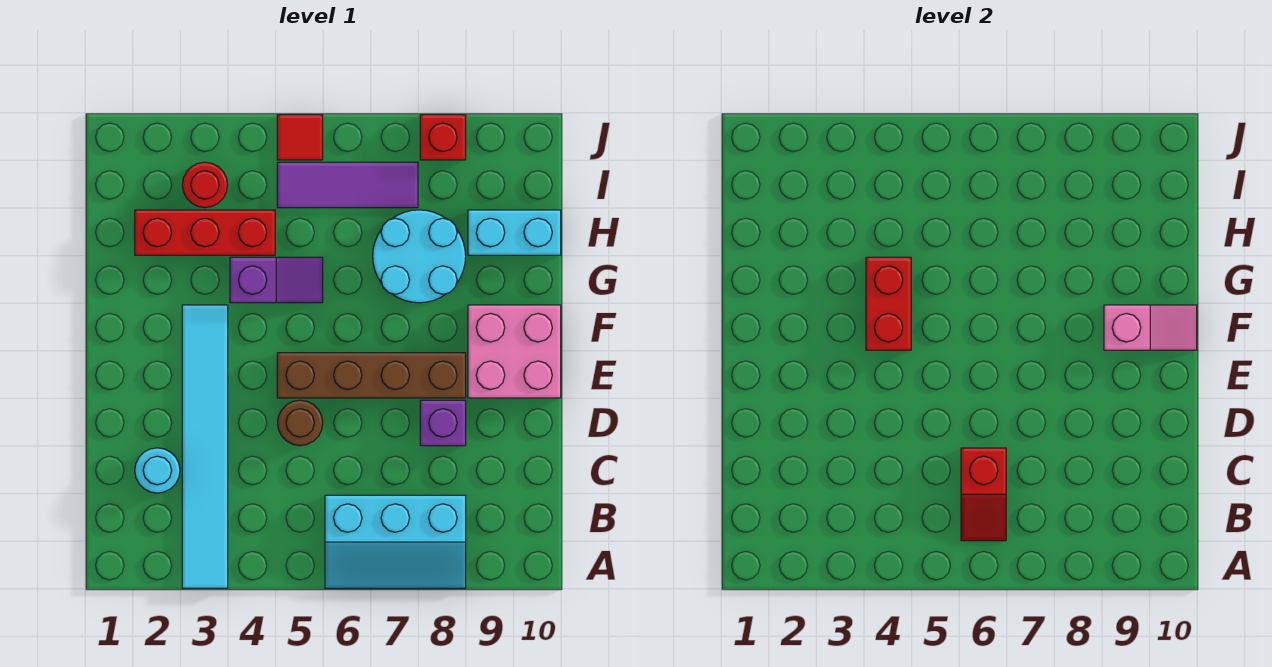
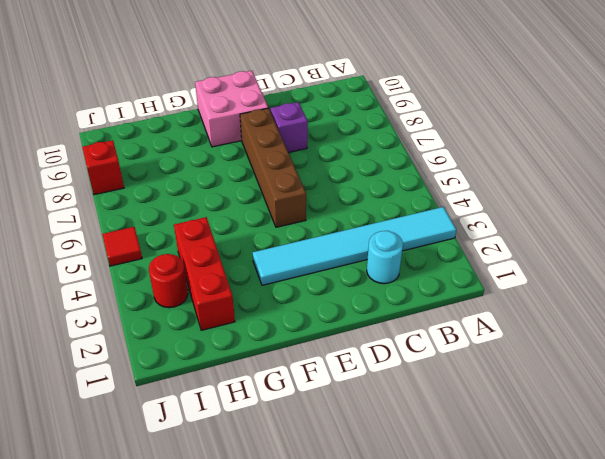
none -> cyan slope A6:B8 level 1 top B
none -> brown round brick D5 level 1
none -> purple slope G4:G5 level 1 top 4

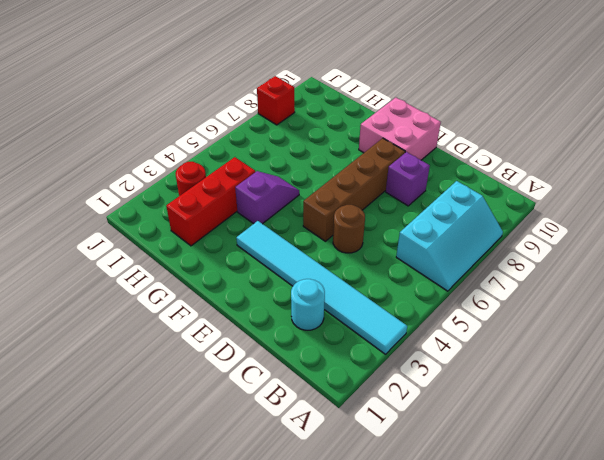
none -> cyan round brick G7:H8 level 1
none -> cyan brick H9:H10 level 1
none -> purple tile I5:I7 level 1

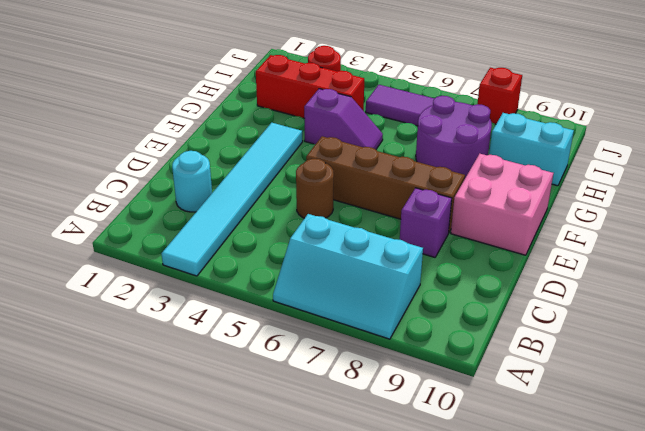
purple round brick G7:H8 level 1 -> cyan round brick G7:H8 level 1
none -> red tile J5 level 1
none -> red slope B6:C6 level 2 top C
none -> red brick F4:G4 level 2

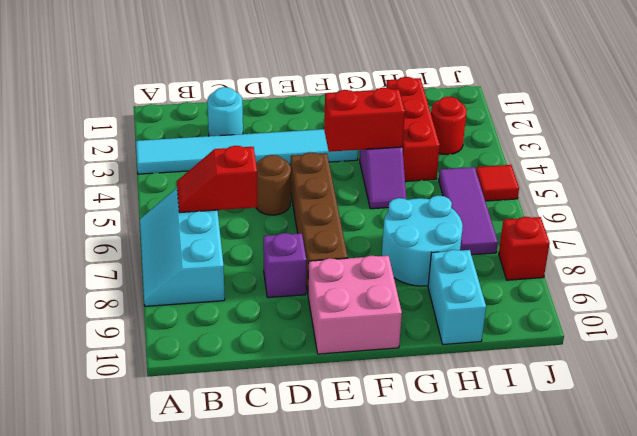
none -> pink slope F9:F10 level 2 top 9

